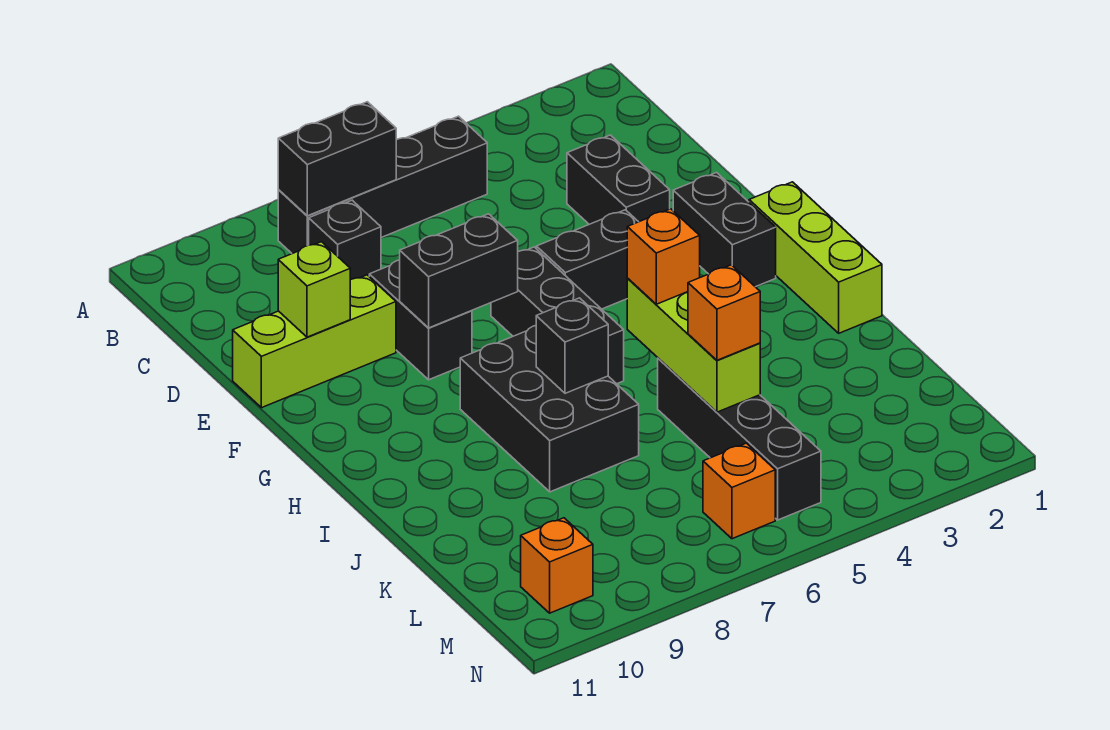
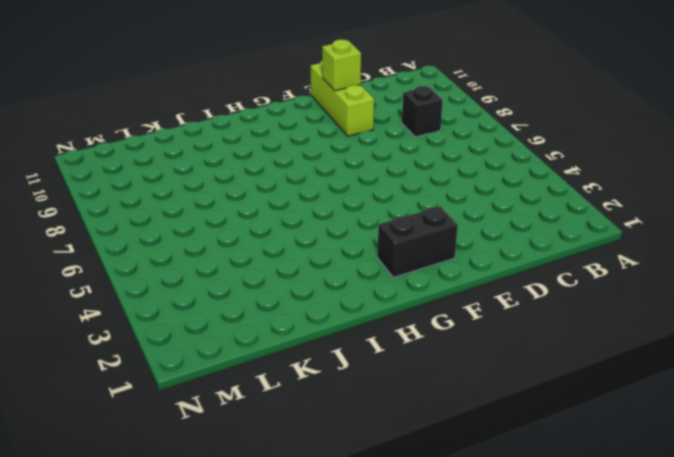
none -> black brick B5:B8 level 1
none -> black brick D3:E3 level 1
none -> black brick E8:F8 level 1

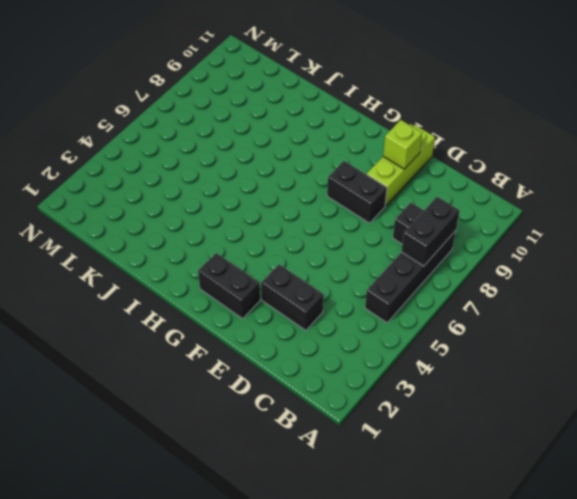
none -> black brick F4:F5 level 1
none -> black brick F6:H6 level 1
none -> lime brick G1:I1 level 1

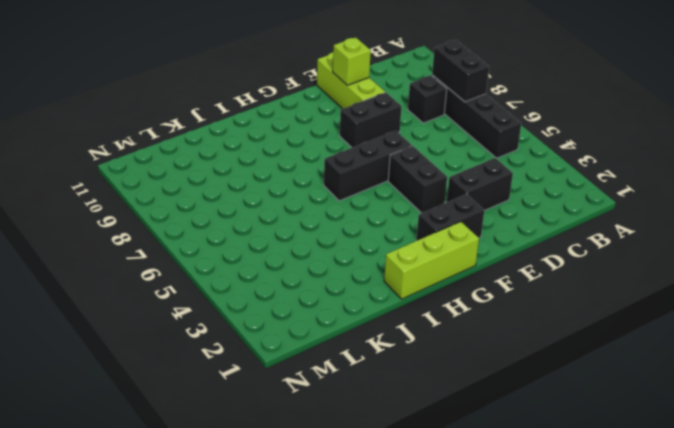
none -> black brick H7:J8 level 1
none -> black brick J5:M5 level 1
none -> orange brick M6 level 1

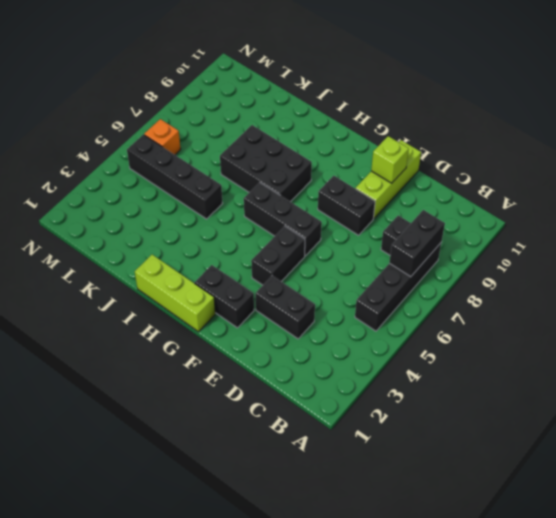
none -> orange brick M10 level 1
none -> black brick F7:F8 level 2
none -> lime brick I5:K5 level 2

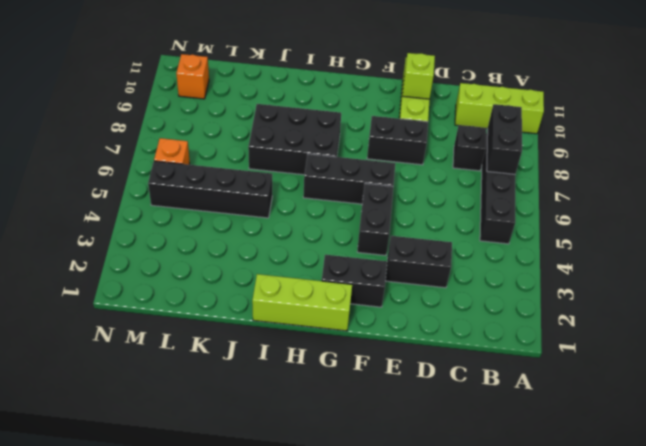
lime brick A10:C10 level 1 -> lime brick I5:K5 level 2
none -> black brick F7:F8 level 2
none -> black brick I7 level 2
none -> orange brick I5 level 3

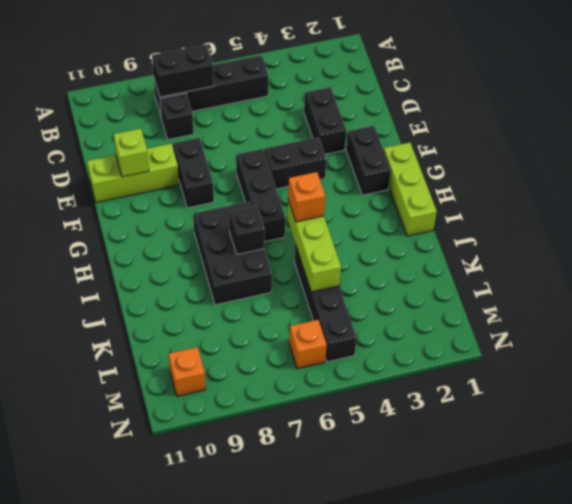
none -> black brick F7:F8 level 2
none -> orange brick K5 level 3

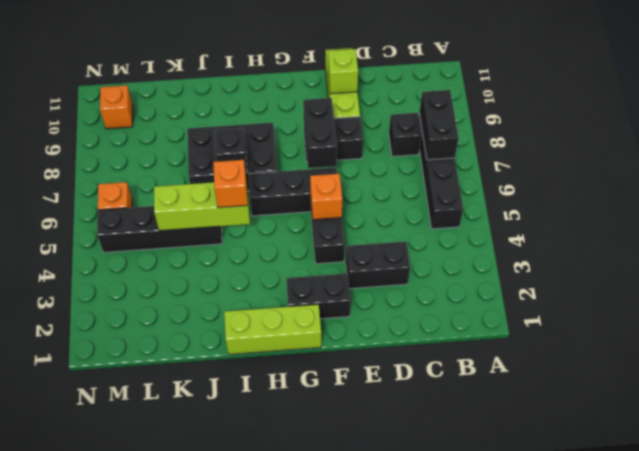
orange brick F5 level 2 -> orange brick K5 level 3

